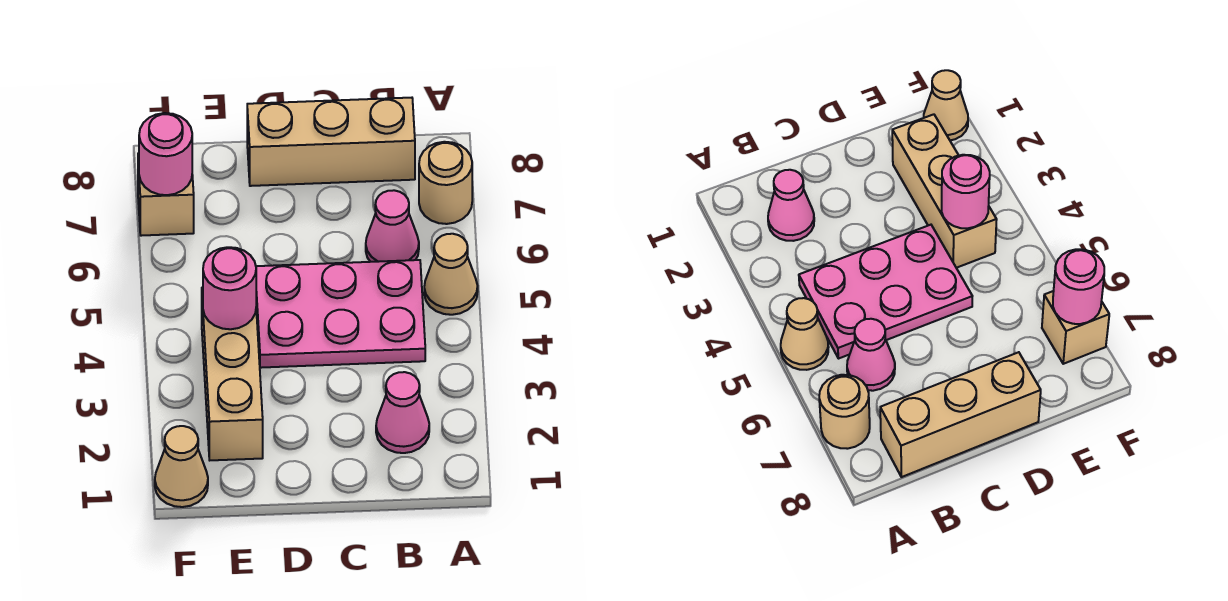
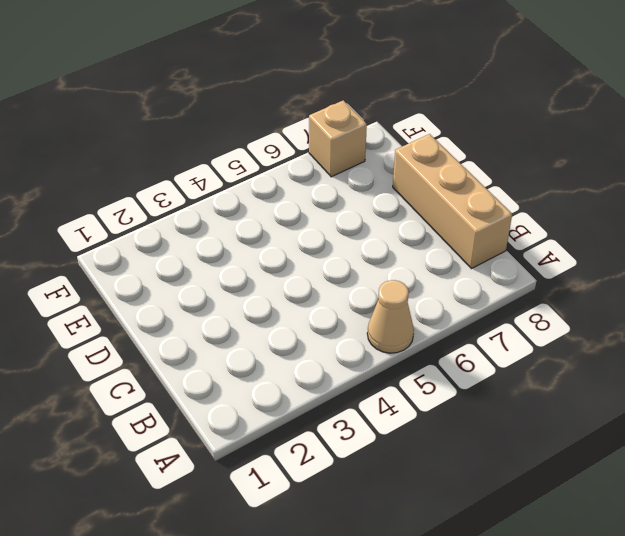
none -> tan round brick A7 level 1
none -> pink cone B2 level 1

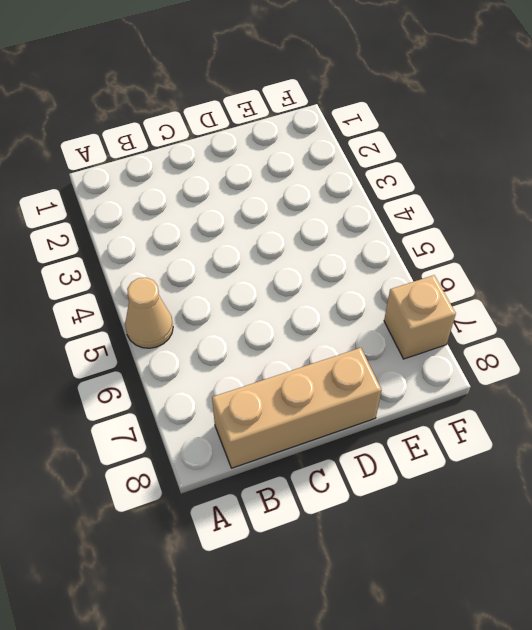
none -> tan round brick A7 level 1
none -> pink cone B2 level 1

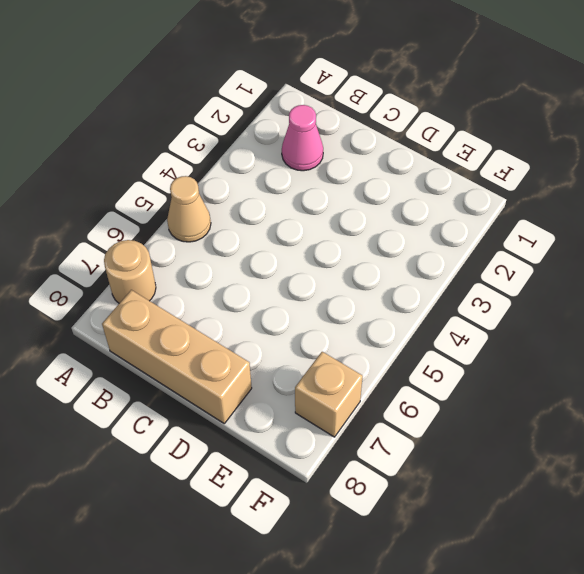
none -> pink plate B4:D5 level 1
none -> pink cone B6 level 1

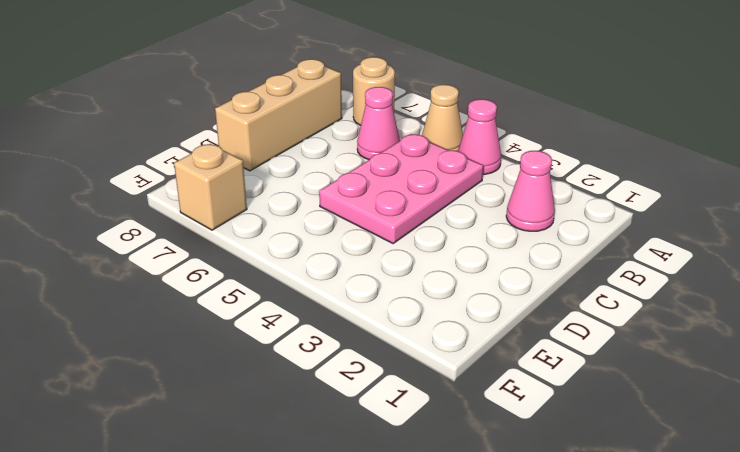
pink cone A4 level 1 -> none
none -> tan brick E2:E4 level 1
none -> tan cone F1 level 1

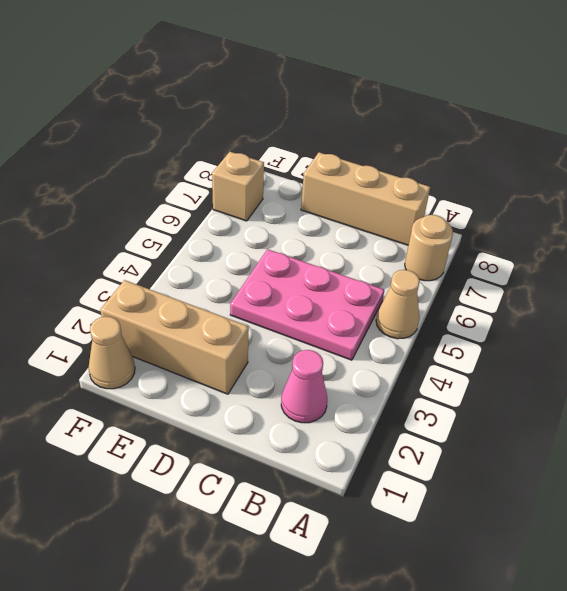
tan brick D2:F2 level 1 -> tan brick E2:E4 level 1
none -> pink cone B6 level 1
none -> pink round brick E4 level 2

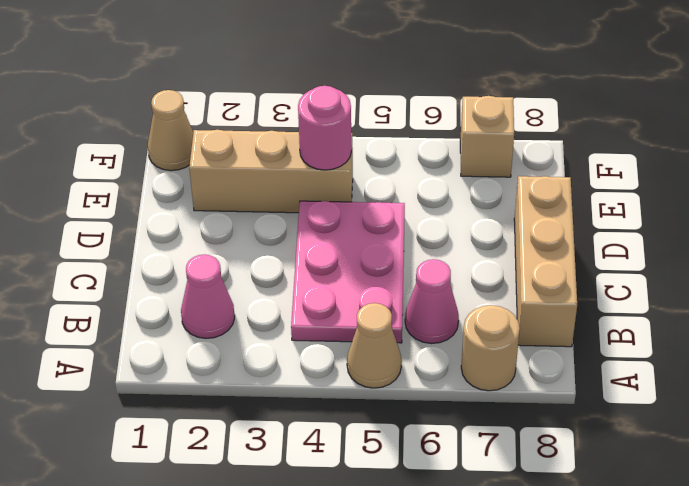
none -> pink round brick F7 level 2

